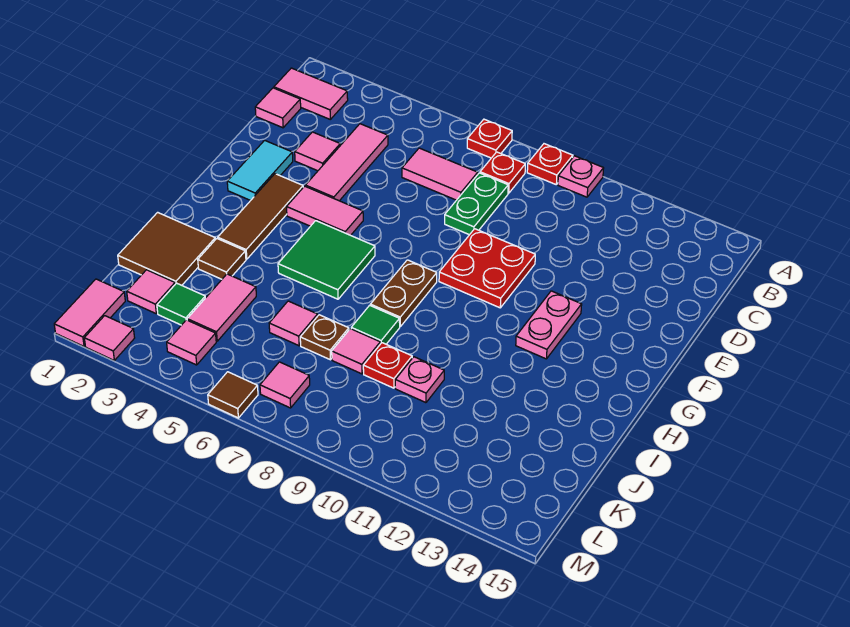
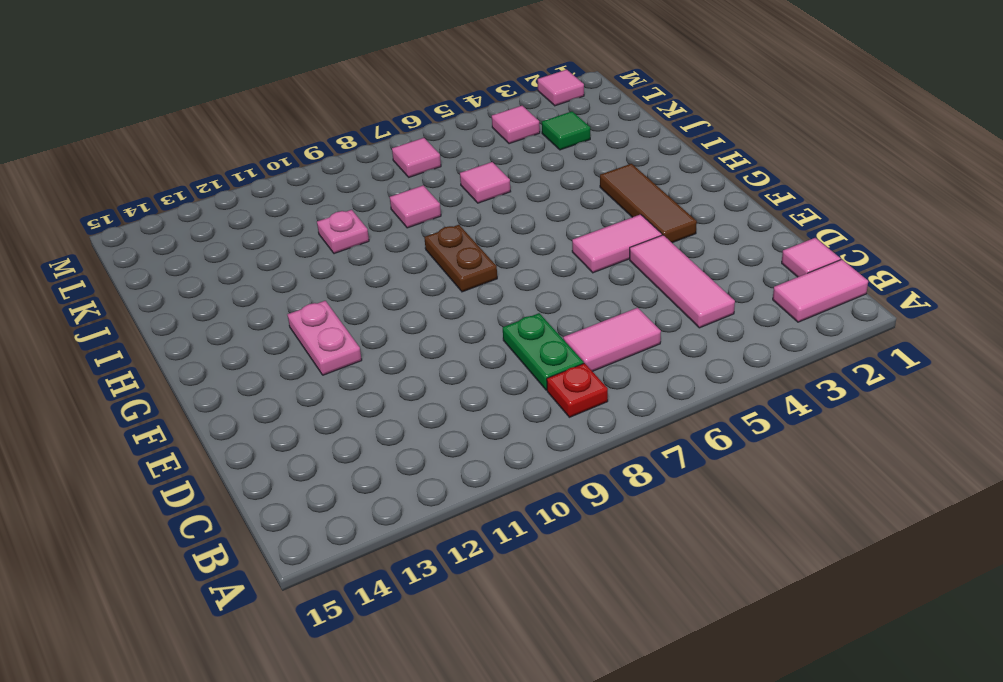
none -> red plate A7 level 1
none -> red plate A9 level 1
none -> pink plate A10 level 1
none -> pink tile D3 level 1

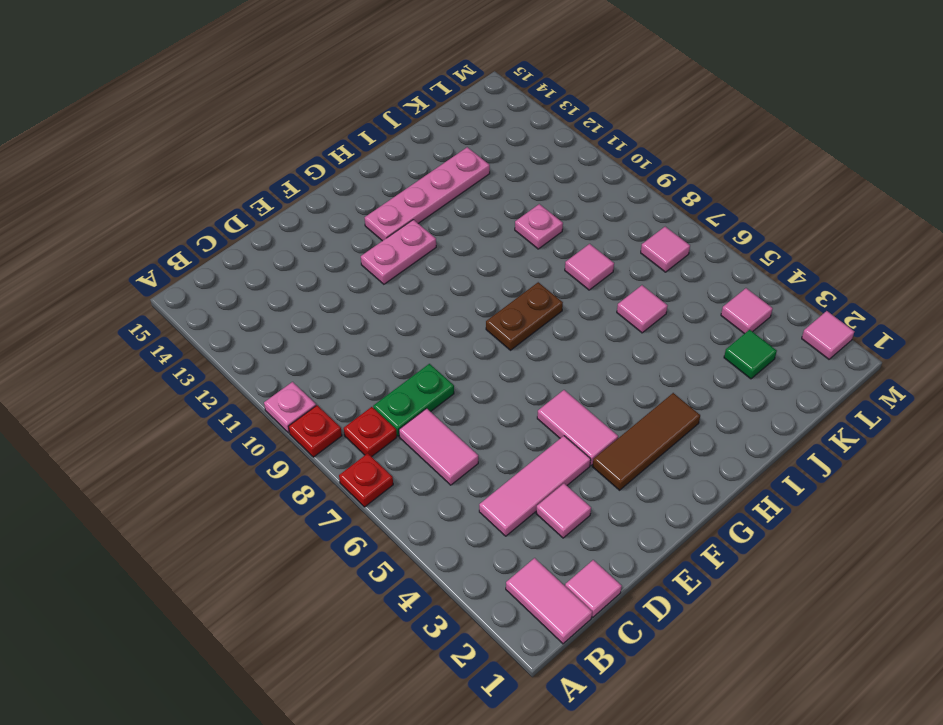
pink plate G13:J13 level 1 -> none
none -> cyan tile E2:F2 level 1
none -> red plate E9:F10 level 1
none -> green tile G5:H6 level 1
none -> brown tile I1:J2 level 1

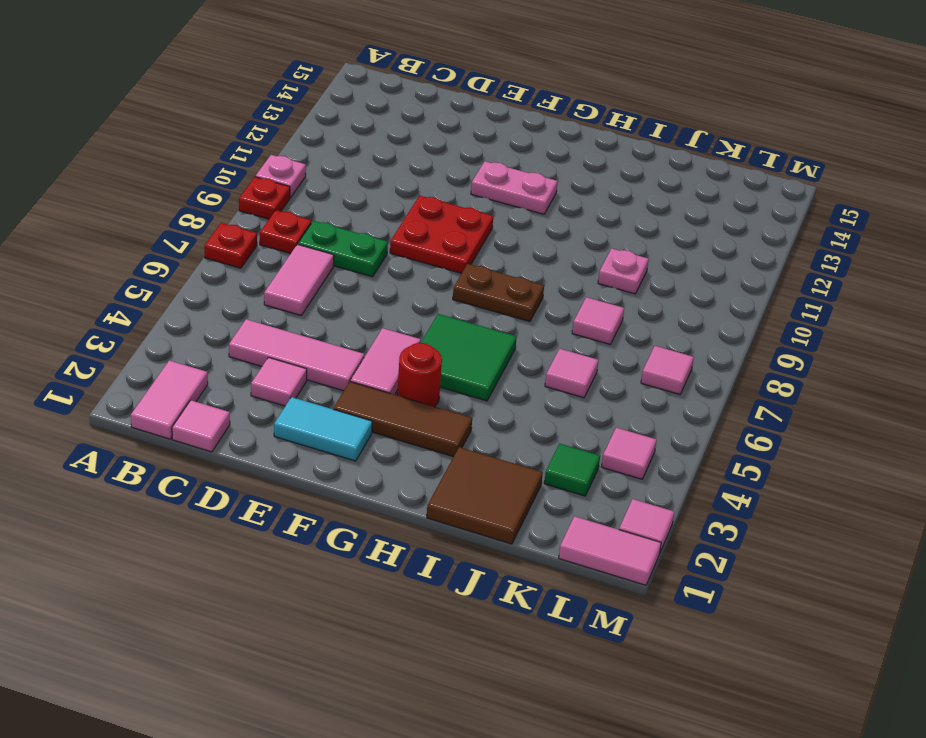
red round brick G4 level 1 -> none
none -> brown tile I3 level 1
none -> green tile I8 level 1
none -> pink tile J4:K4 level 1
none -> brown plate J7 level 1

